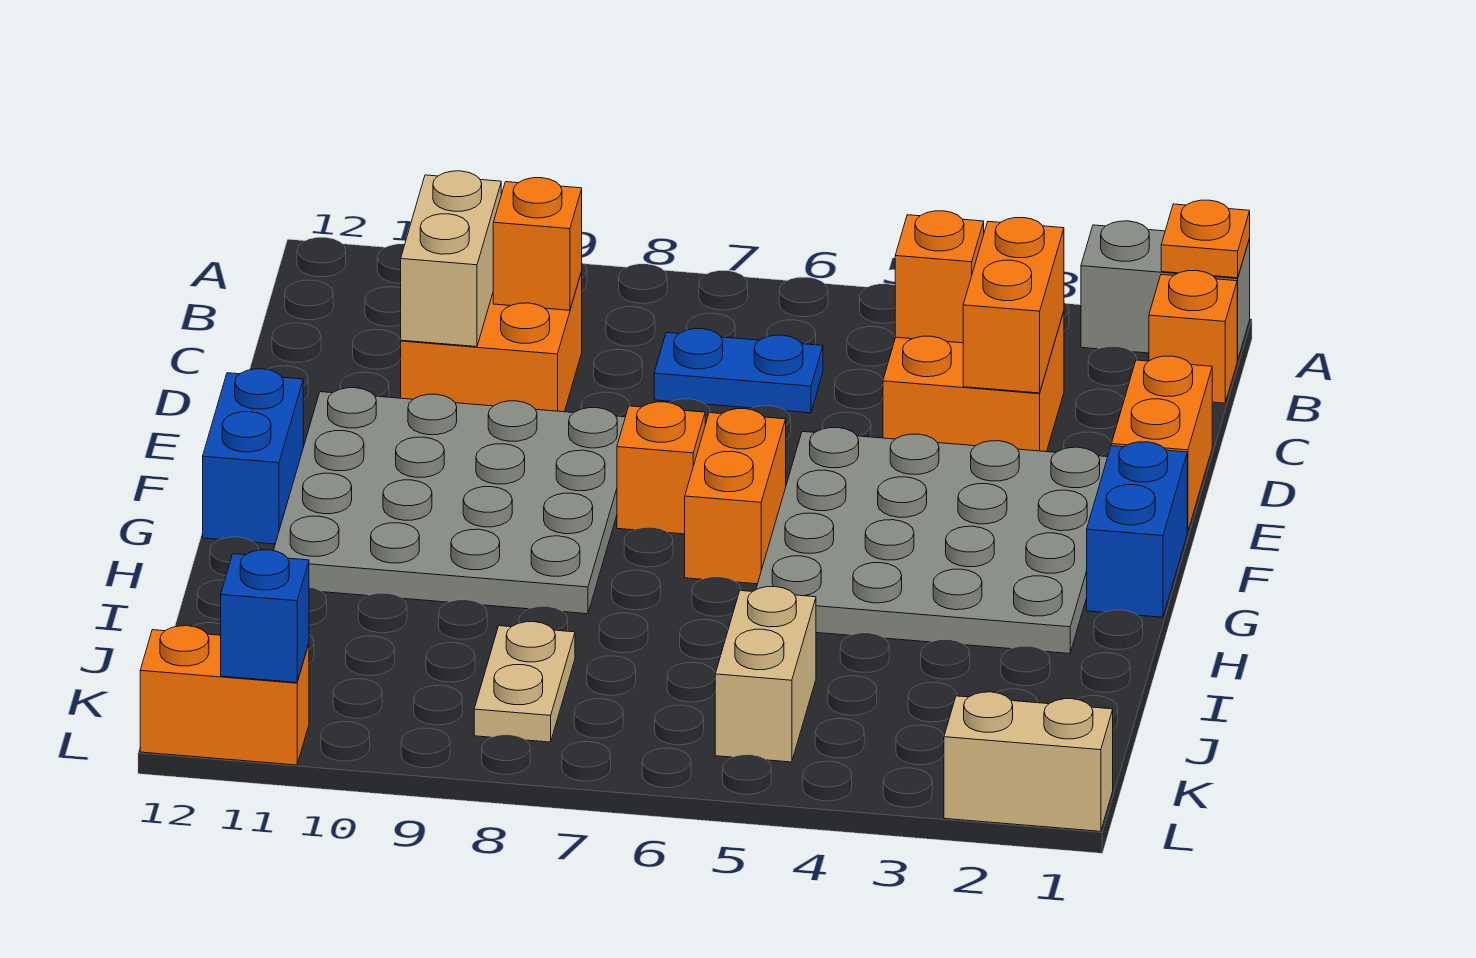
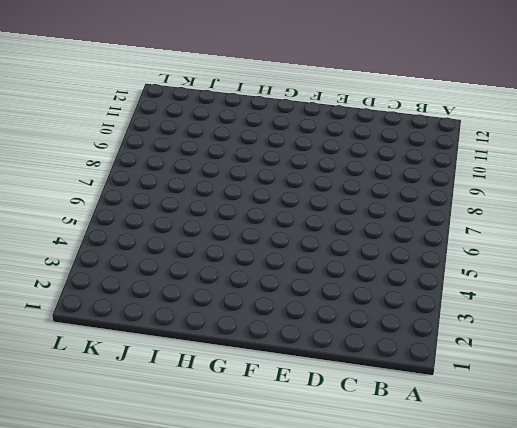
none -> grey brick A1:A2 level 1
none -> orange brick B1 level 1
none -> orange brick C3:D4 level 1

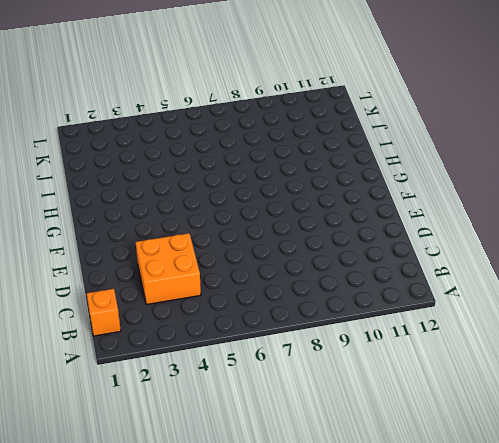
none -> grey brick A1:A2 level 1
none -> blue plate C6:C7 level 1
none -> orange brick C9:D10 level 1

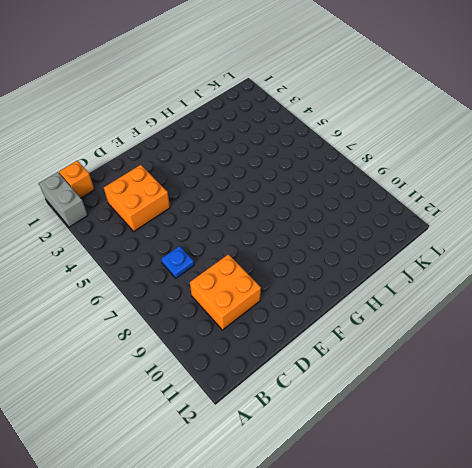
blue plate C7 level 1 -> blue plate C6:C7 level 1
none -> orange brick D1:E1 level 1
none -> grey plate E2:H5 level 1
none -> grey plate E8:H11 level 1

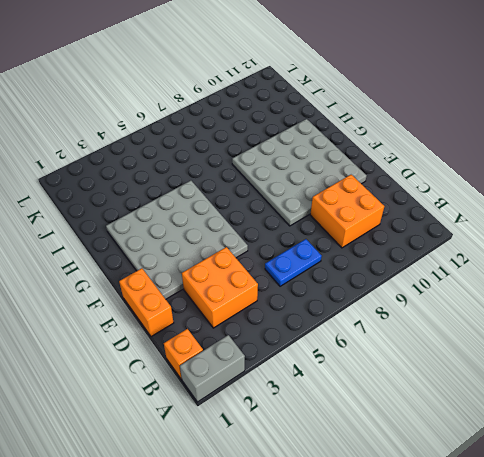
none -> blue brick F1:G1 level 1
none -> orange brick F6:G6 level 1
none -> orange brick F7 level 1

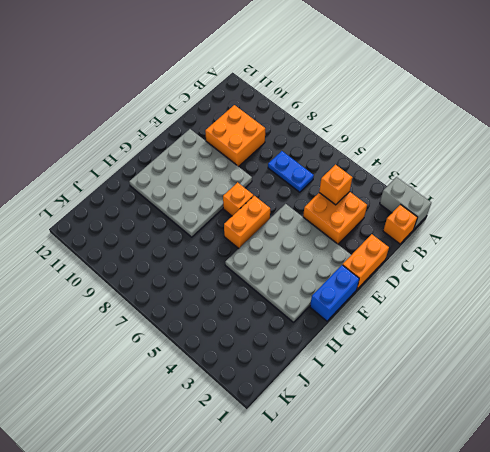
none -> blue brick F12:G12 level 1
none -> tan brick J5:K5 level 1
none -> tan plate J8:K8 level 1

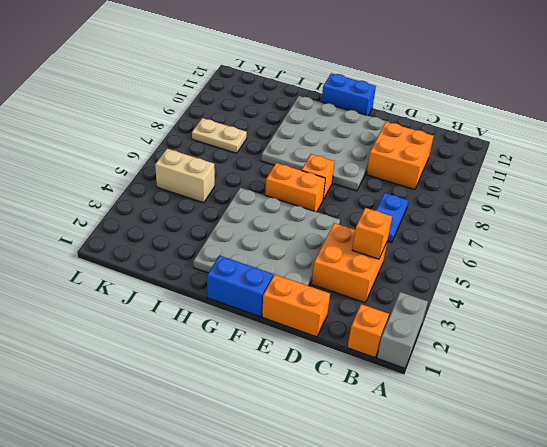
none -> tan brick L1:L2 level 1
none -> orange brick L11:L12 level 1
none -> orange plate A1 level 2

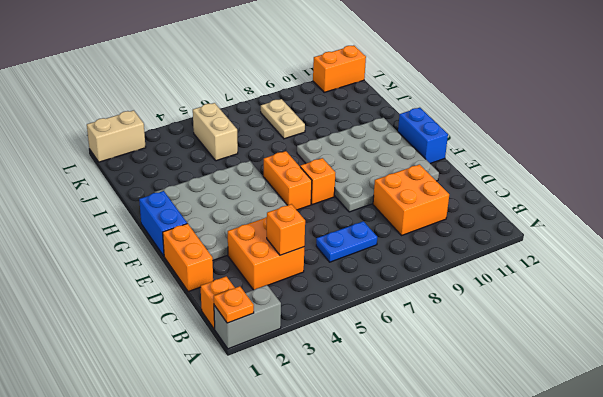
none -> orange brick C3:D3 level 2
none -> orange brick C9 level 2
none -> tan brick C10:D10 level 2

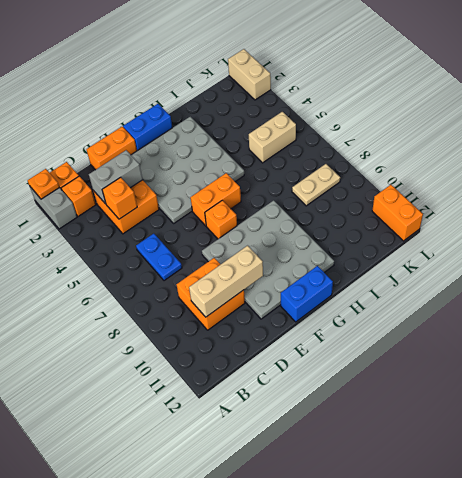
orange brick B2 level 1 -> orange brick C9 level 2
grey brick C3:D3 level 2 -> orange brick C3:D3 level 2
tan brick C10:E10 level 2 -> tan brick C10:D10 level 2
none -> blue brick L11 level 2

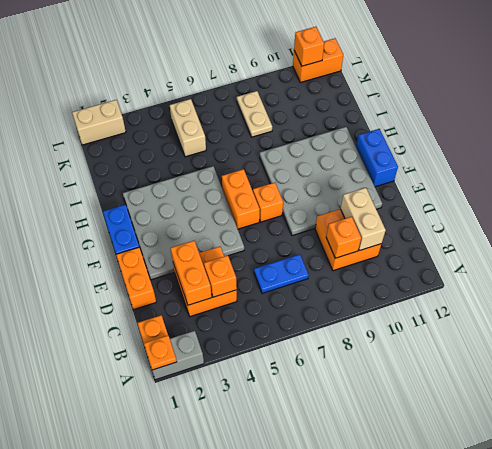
orange brick L11 level 2 -> blue brick L11 level 2

